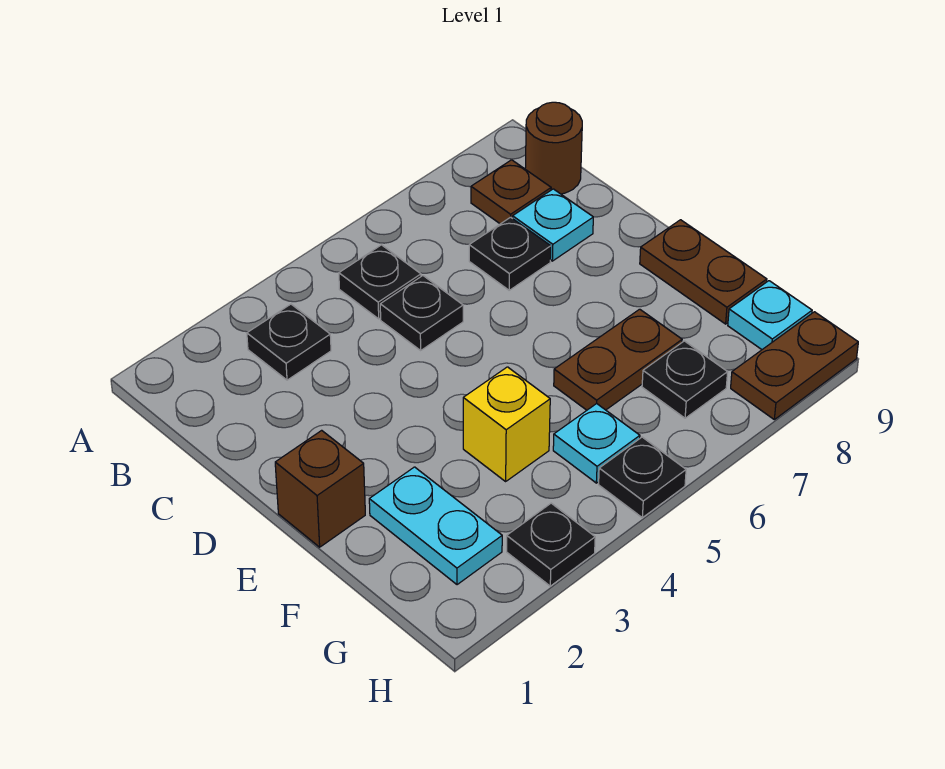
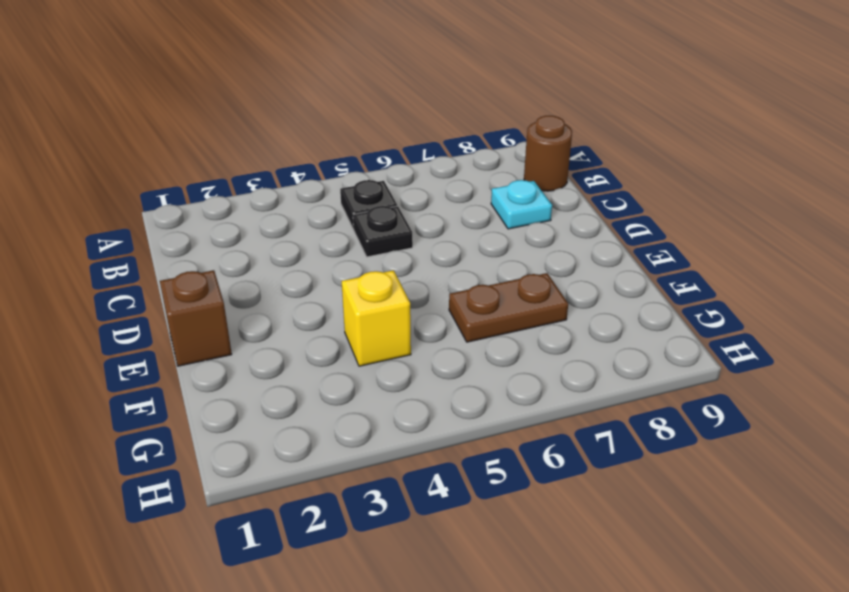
none -> black plate B3 level 1
none -> brown plate B8 level 1
none -> black plate C7 level 1

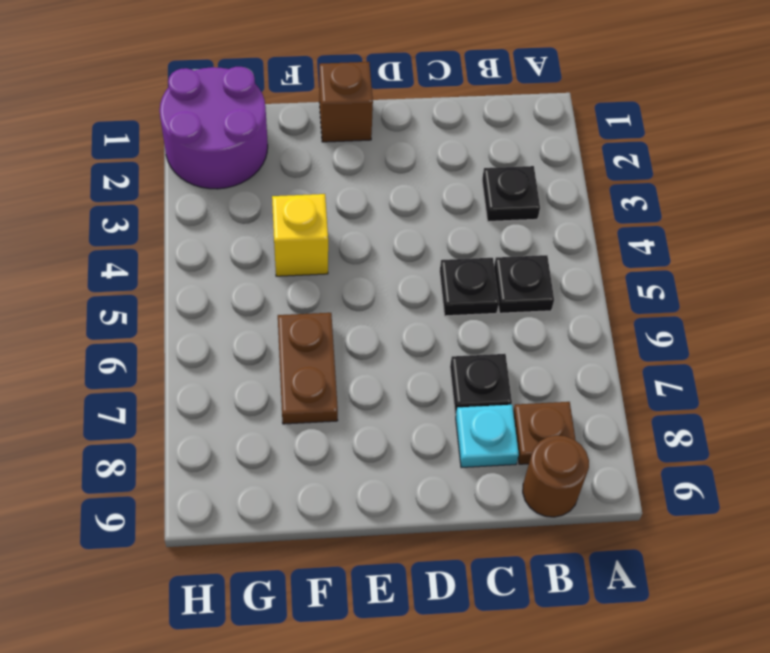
purple round brick G1:H2 level 1 -> cyan plate F2:G2 level 1
none -> brown plate E9:F9 level 1
none -> cyan plate G5 level 1
none -> black plate G7 level 1

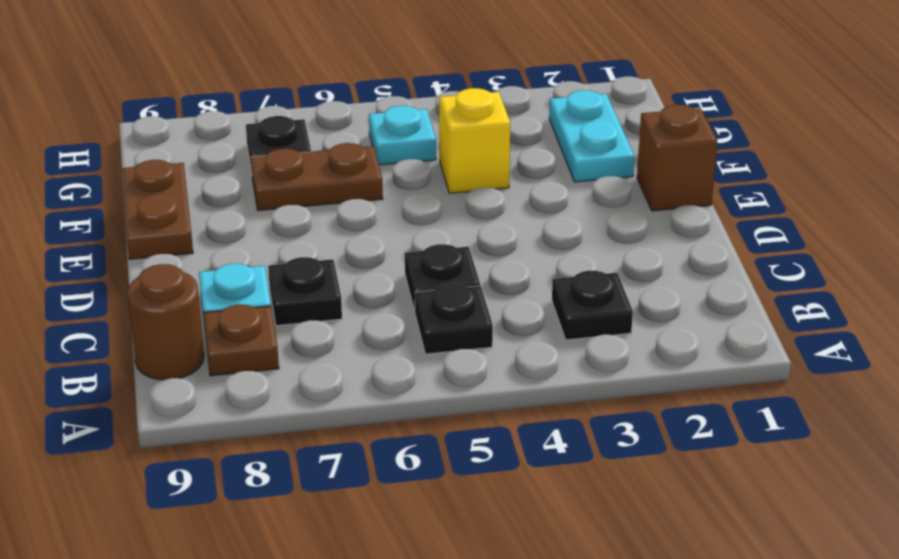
none -> cyan plate G9 level 1
none -> black plate H3 level 1
none -> black plate H5 level 1

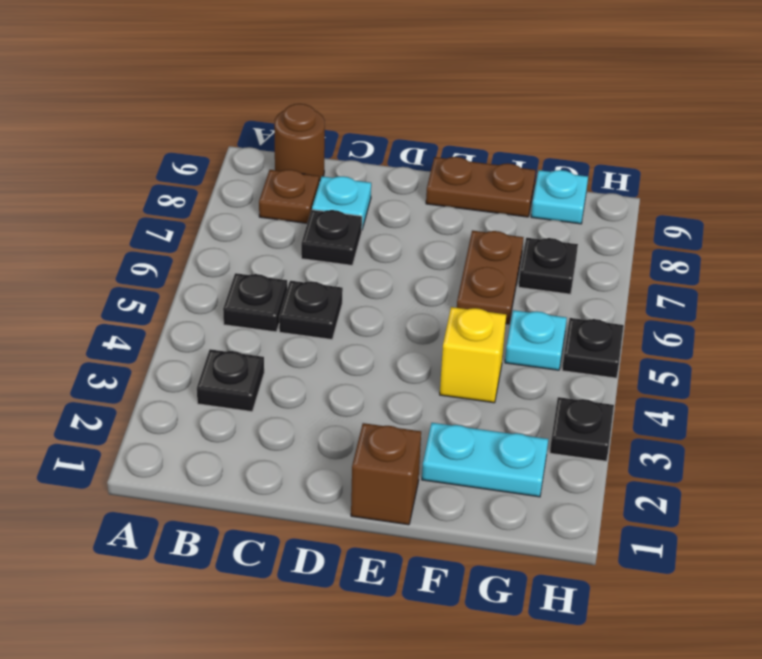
none -> brown plate H8:H9 level 1

